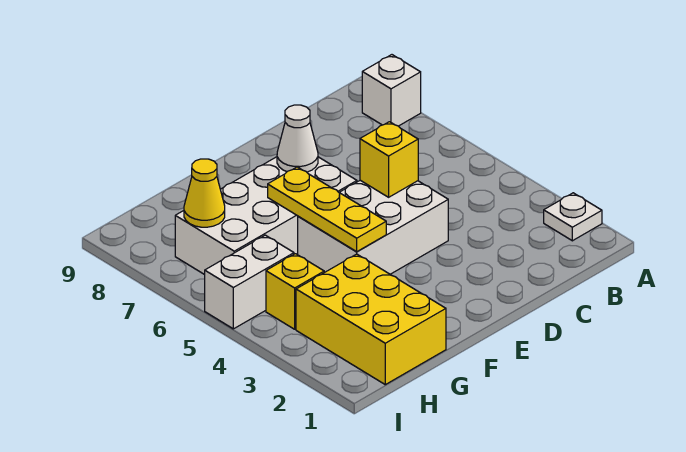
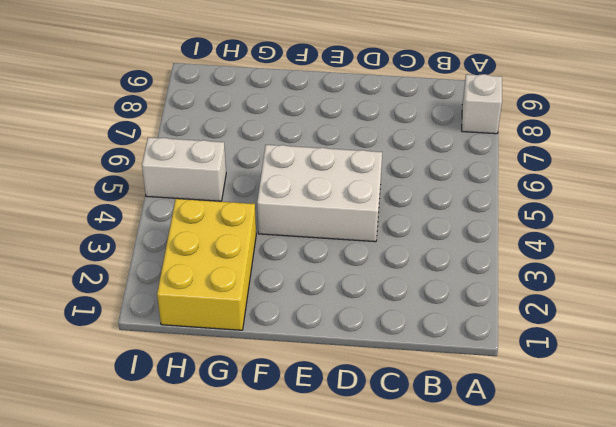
none -> white plate A2 level 1
none -> white brick E6:H7 level 1

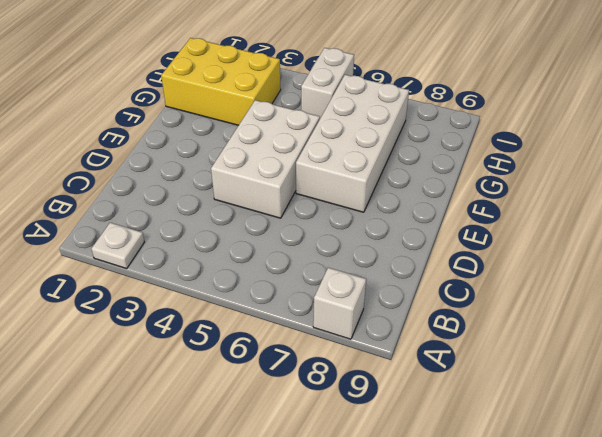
none -> yellow brick H4 level 1
none -> yellow brick D5 level 2

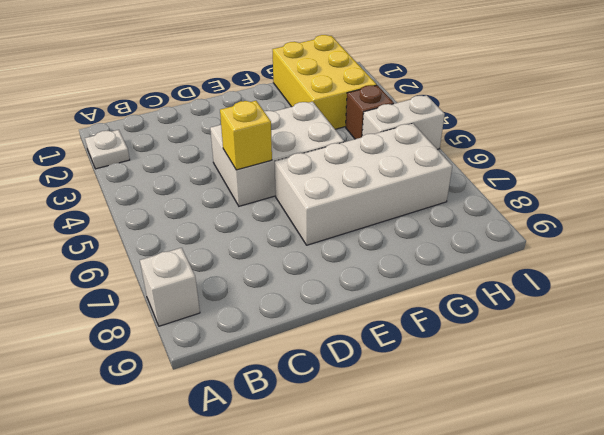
brown brick H4 level 1 -> yellow brick H4 level 1
none -> white cone E7 level 2
none -> yellow plate F4:F6 level 2

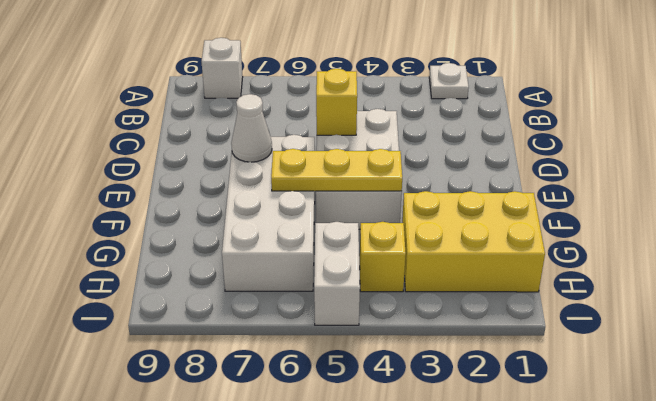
none -> yellow cone H7 level 2

